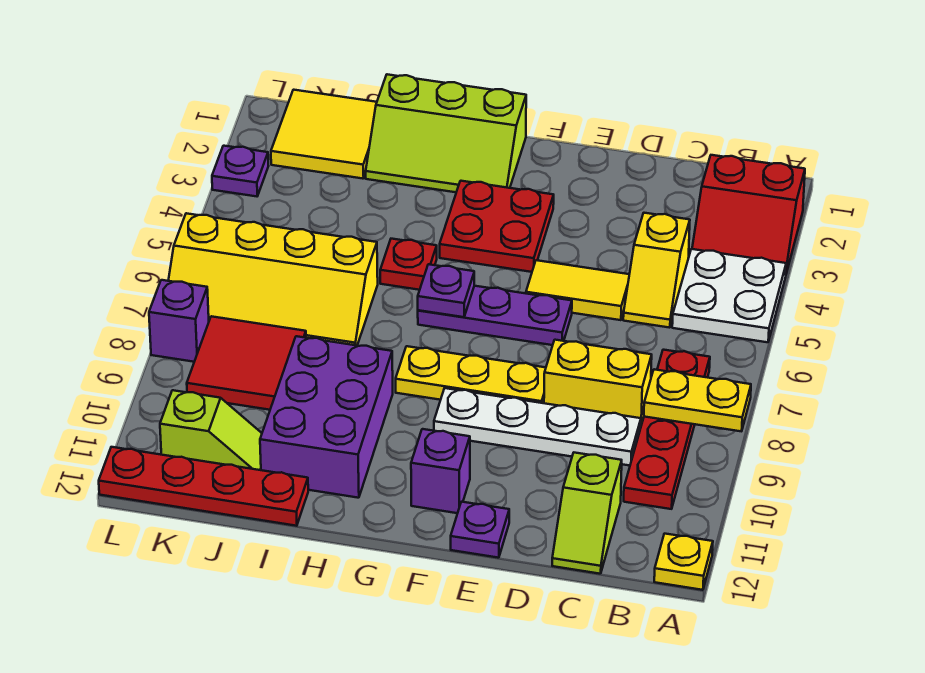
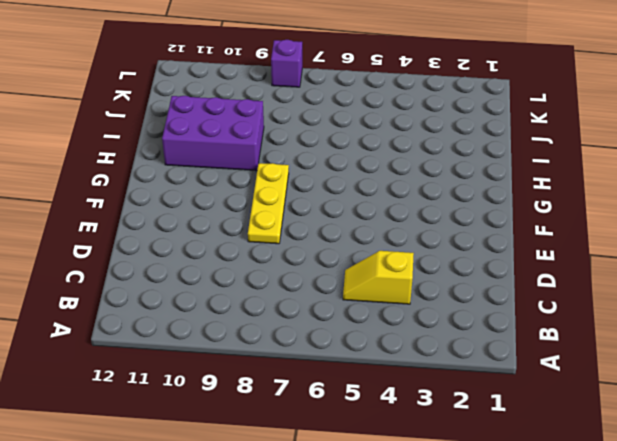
none -> red slope A2:B3 level 1 top 2
none -> white plate A4:B5 level 1
none -> yellow plate A12 level 1

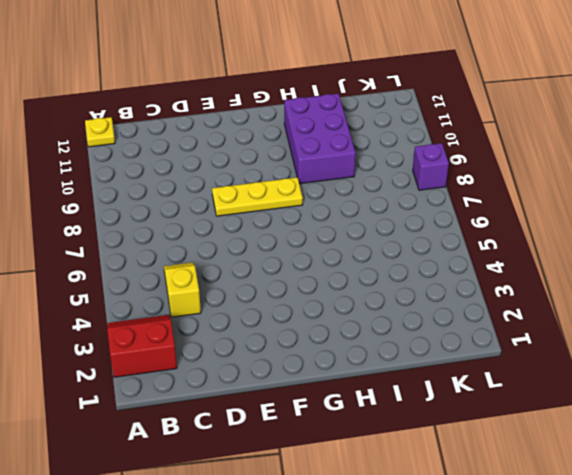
none -> white plate A4:B5 level 1
none -> red plate B7:B10 level 1
none -> yellow brick C8:D8 level 1

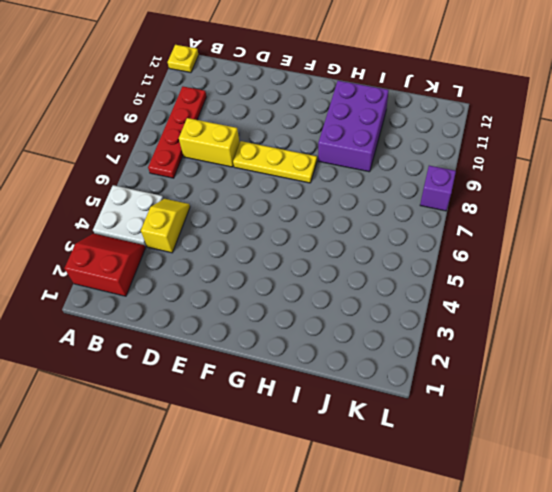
none -> white plate C9:F9 level 1
none -> lime slope C11:C12 level 1 top 11
none -> yellow tile D5:E5 level 1

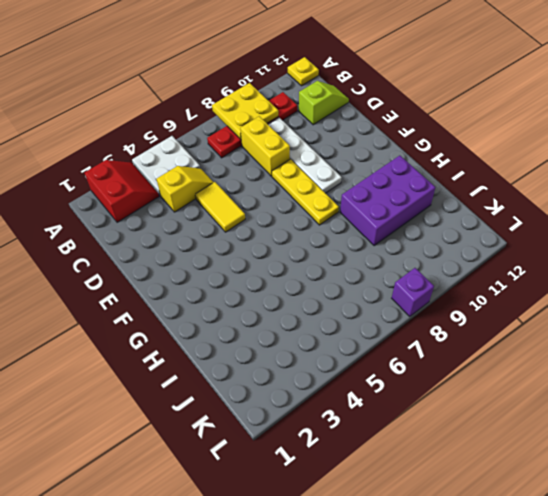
yellow plate A8:B9 level 2 -> yellow plate A8:B8 level 2
none -> purple plate E6:G6 level 1
none -> purple plate E12 level 1
none -> red plate F3:G4 level 1

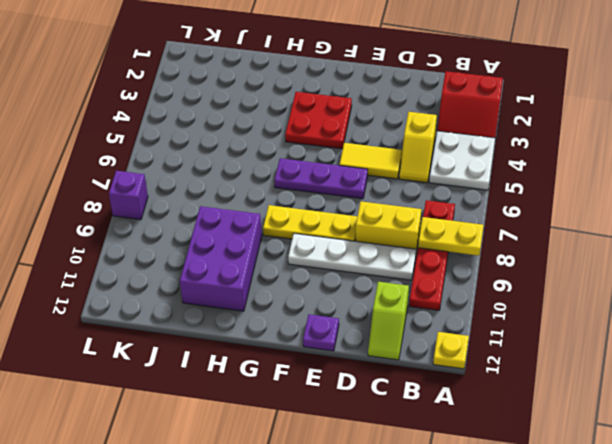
none -> purple brick F11 level 1
none -> lime slope G1:I2 level 1 top 1
none -> red plate H5 level 1

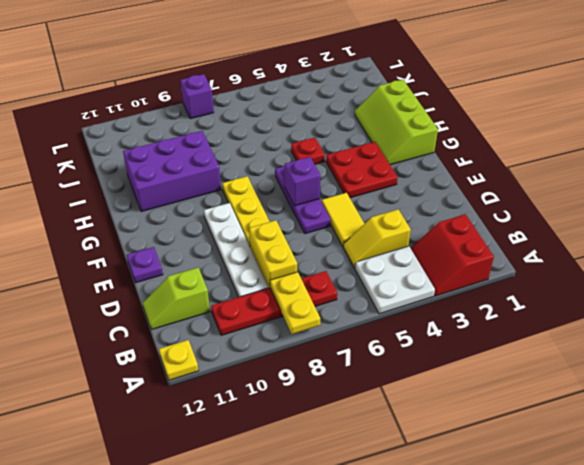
purple brick F6 level 2 -> purple brick F11 level 1
none -> yellow slope I6:L7 level 1 top 6
none -> red plate I12:L12 level 1
none -> yellow tile J1:K2 level 1

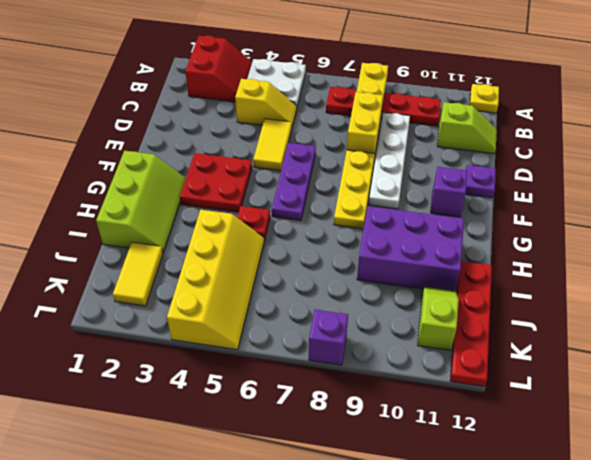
yellow slope I4:L5 level 1 top 4 -> yellow slope I6:L7 level 1 top 6
yellow tile J2:K2 level 1 -> yellow tile J1:K2 level 1
none -> red tile J8:K9 level 1
none -> purple plate L3 level 1
none -> purple plate G6 level 2

